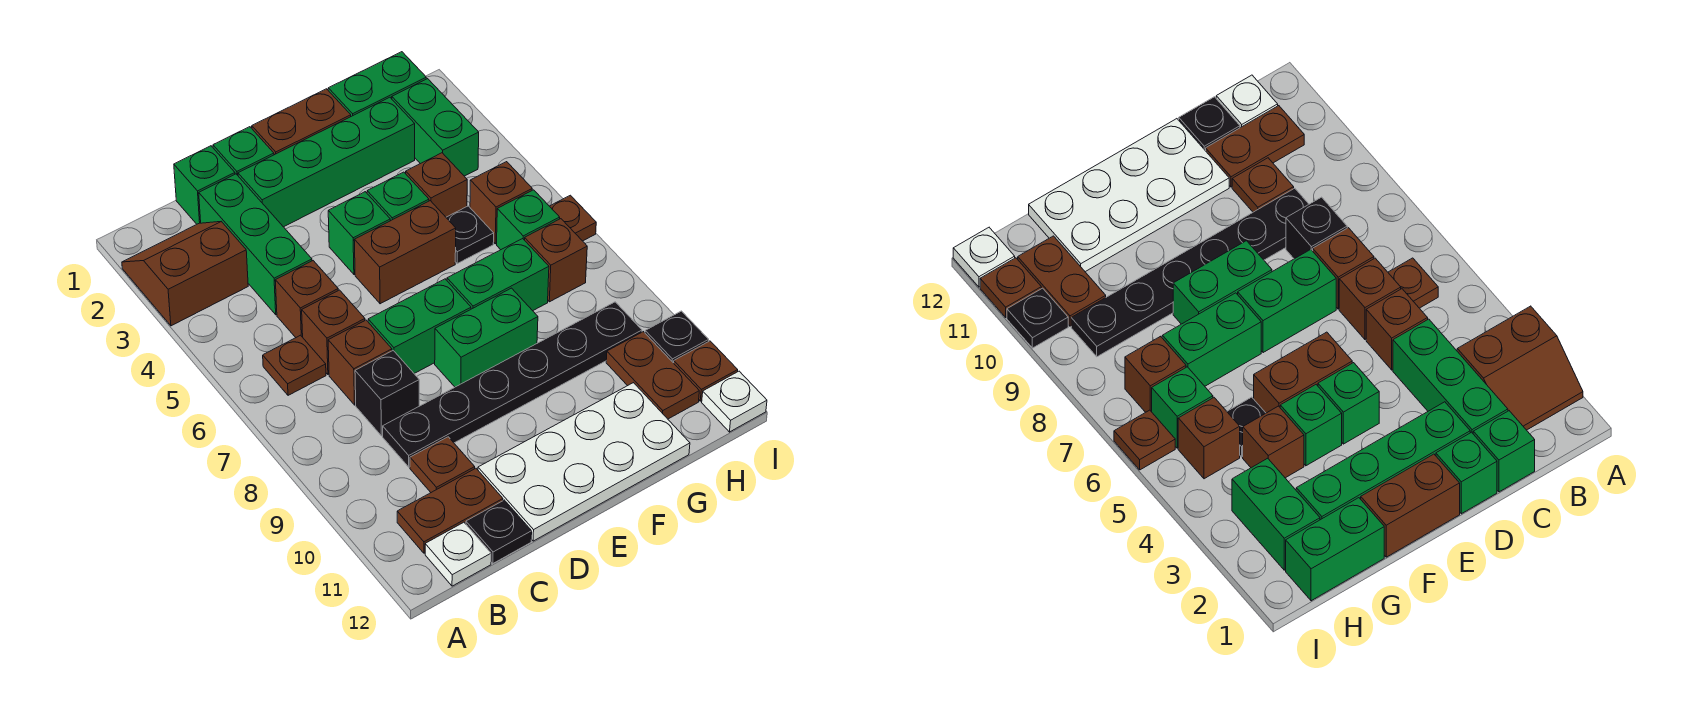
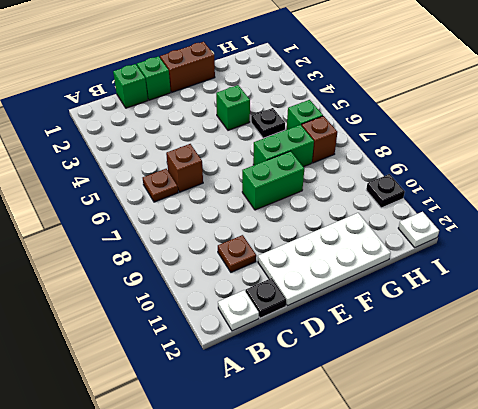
none -> brown slope A2:B3 level 1 top 3
none -> brown plate B11:C11 level 1
none -> green brick C2:C4 level 1
none -> brown brick C5 level 1

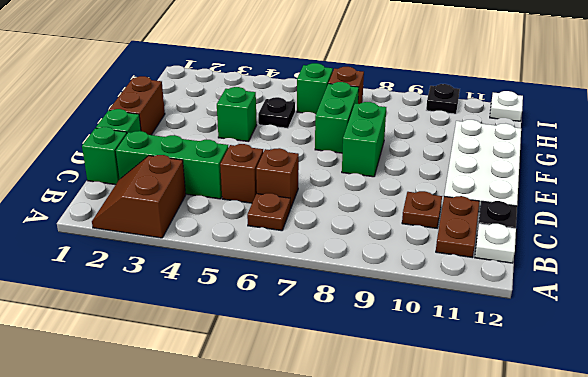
none -> brown brick C7 level 1
none -> black brick C8 level 1
none -> black plate C9:H9 level 1
none -> green brick D2:G2 level 1

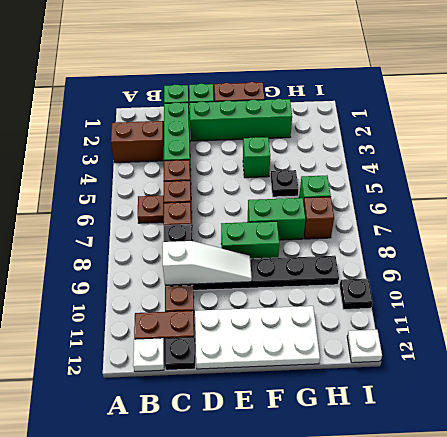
white slope C9:E9 level 2 top C -> none
none -> green brick D7:E7 level 1
none -> green brick E4 level 1
none -> brown brick E5:F5 level 1
none -> green brick G1:H1 level 1

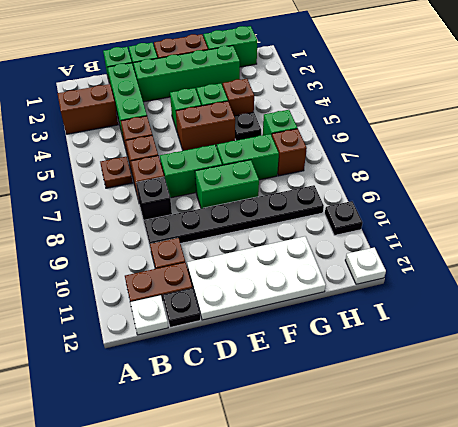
none -> green brick H2:H3 level 1
none -> brown brick H5 level 1
none -> brown plate H10:H11 level 1
none -> brown plate I6 level 1

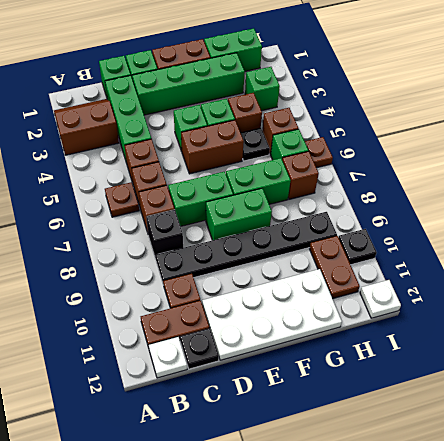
green brick H3 level 1 -> green brick H2:H3 level 1
none -> brown plate I11 level 1

